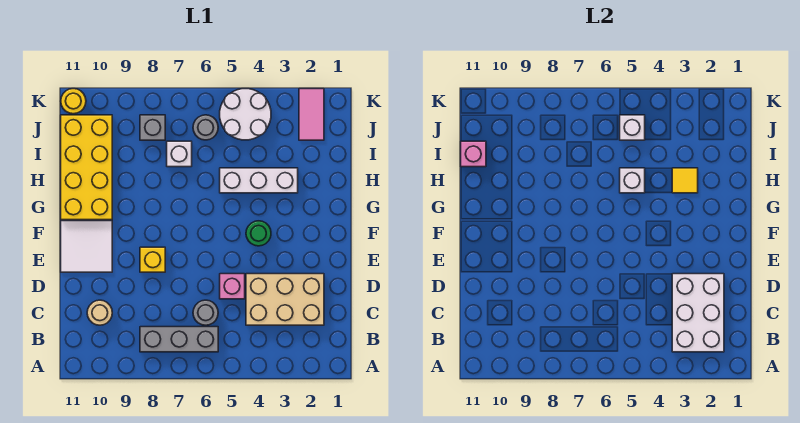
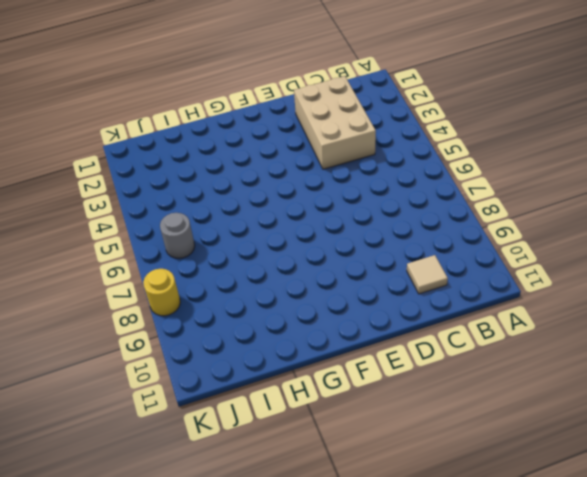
tan tile C10 level 1 -> tan round brick C10 level 1
yellow round brick K8 level 1 -> yellow round brick K11 level 1
none -> grey brick B6:B8 level 1
none -> grey round brick C6 level 1
none -> pink brick D5 level 1

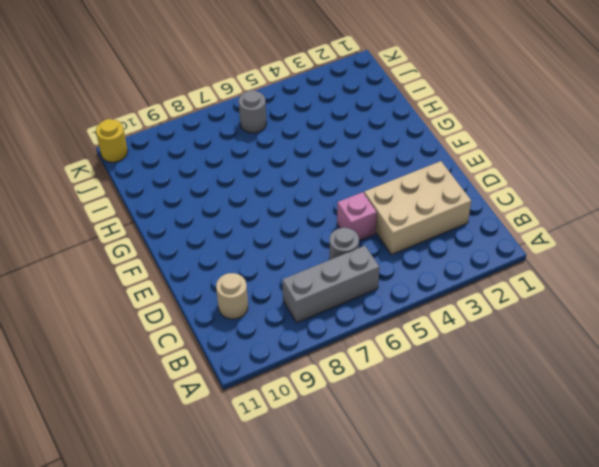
none -> yellow brick E8 level 1
none -> white tile E10:F11 level 1
none -> green round brick F4 level 1

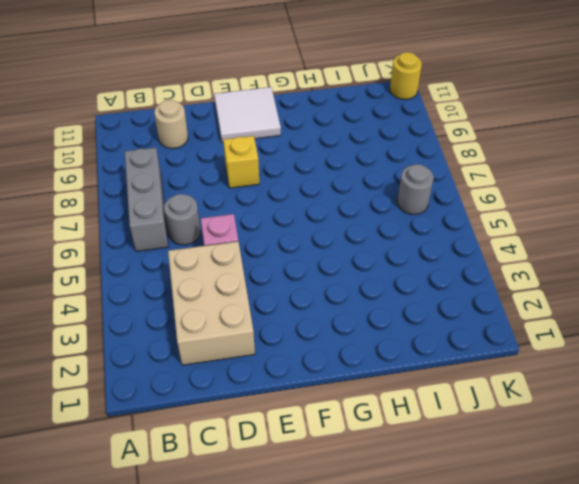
none -> green round brick F4 level 1
none -> yellow brick G10:J11 level 1
none -> white brick H3:H5 level 1

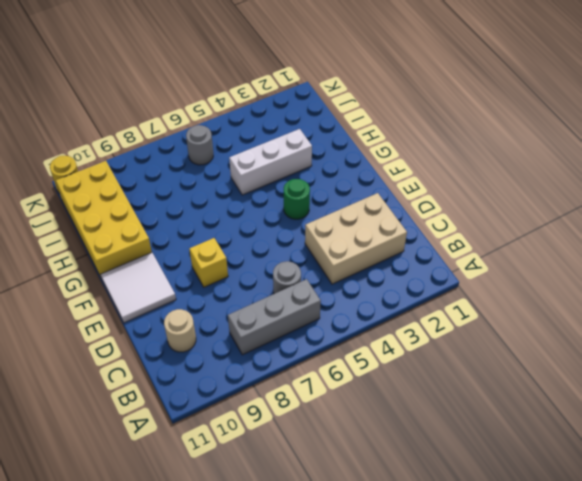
none -> pink brick D5 level 1
none -> white brick I7 level 1
none -> pink tile J2:K2 level 1

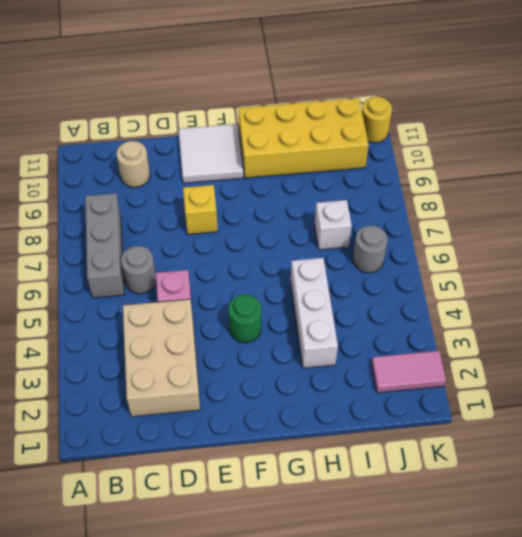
none -> white round brick J4:K5 level 1
none -> grey brick J8 level 1
none -> white brick B2:D3 level 2

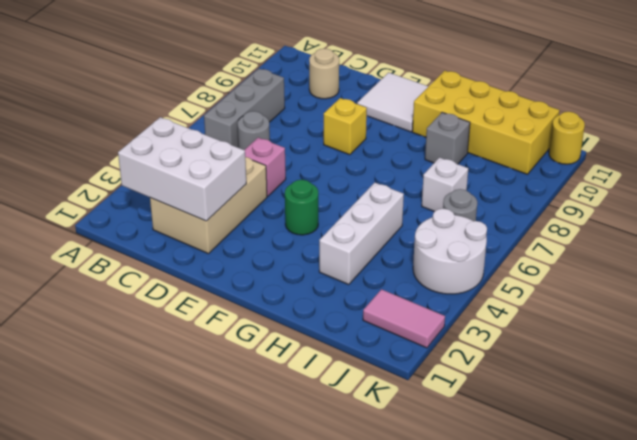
grey brick H9 level 1 -> grey brick J8 level 1
none -> yellow tile H3 level 2
none -> white brick H5 level 2
none -> pink brick I11 level 2

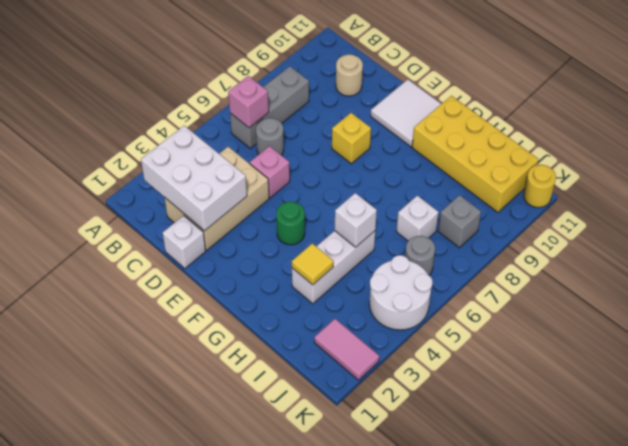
pink brick B6 level 2 -> pink brick I11 level 2
white brick D1 level 1 -> white brick J5 level 2

